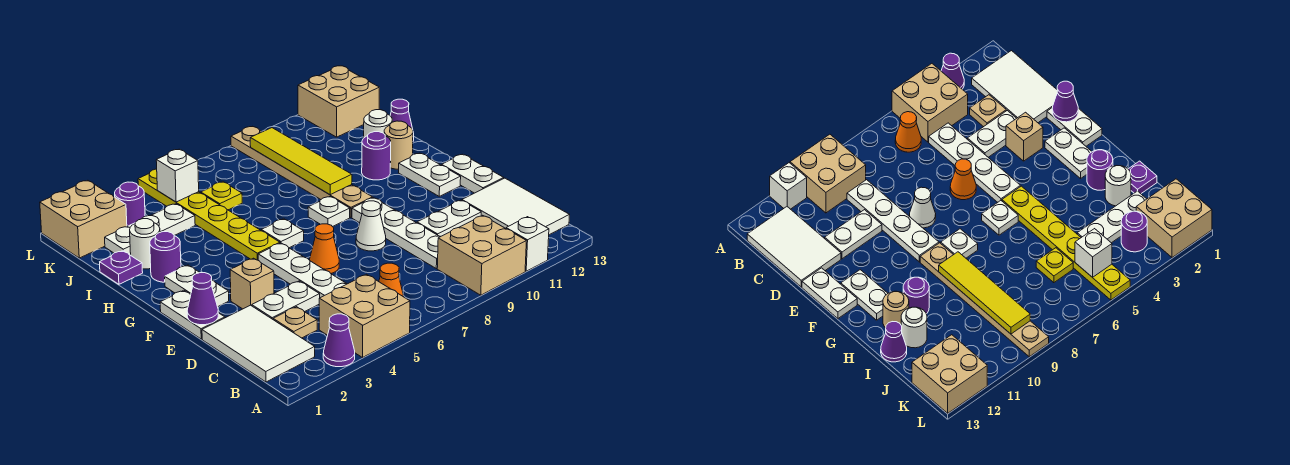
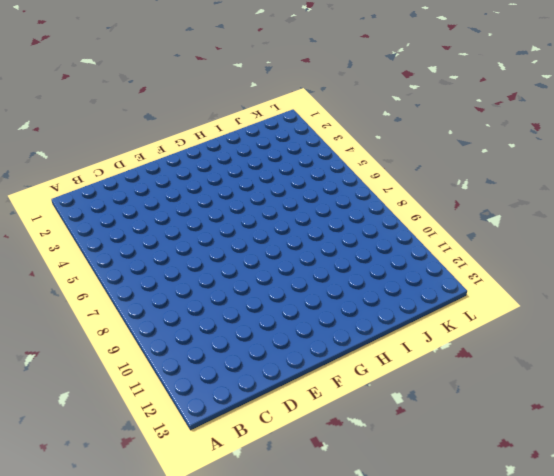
none -> purple cone A3 level 1
none -> tan brick A4:B5 level 1
none -> tan brick A9:B10 level 1
none -> white brick A11 level 1

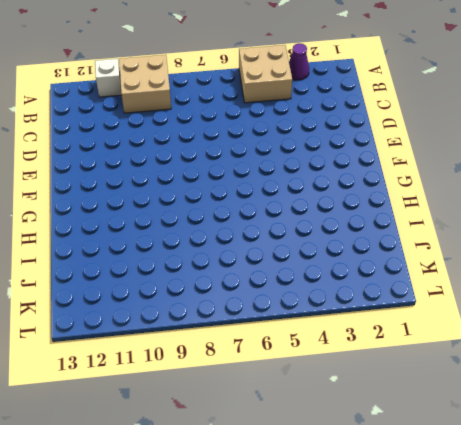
none -> white tile B1:D2 level 1
none -> orange cone B6 level 1
none -> white tile B12:D13 level 1
none -> tan plate C3 level 1

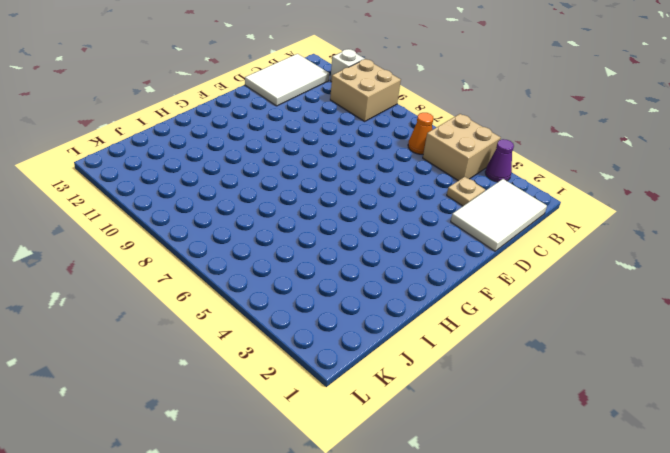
none -> white plate C5:F5 level 1
none -> white plate C9:F9 level 1
none -> white plate D3:D4 level 1
none -> white plate D10:D11 level 1

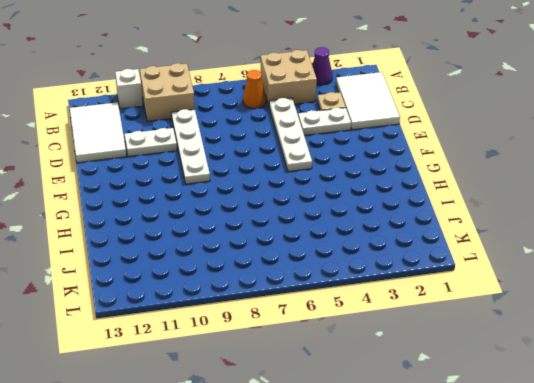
none -> white plate E1:F1 level 1
none -> tan brick E3 level 1
none -> orange cone E6 level 1
none -> white cone E8 level 1

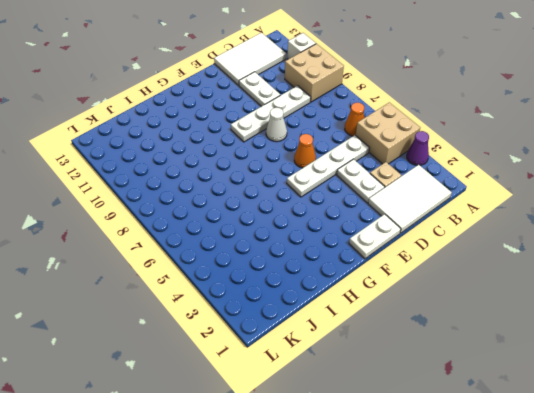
none -> tan brick E3 level 1
none -> white plate E13:F13 level 1
none -> white plate F2:G2 level 1
none -> white plate F12:G12 level 1

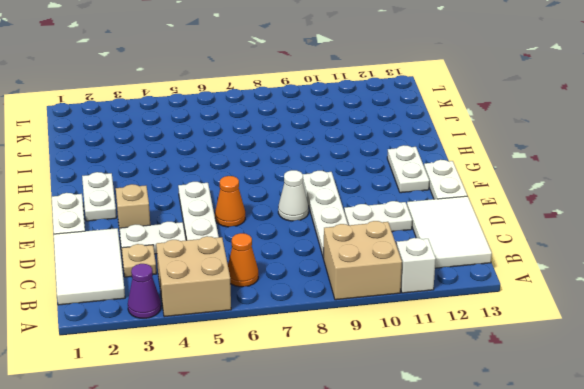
none -> yellow plate G5:L5 level 1
none -> white plate G6 level 1
none -> white plate G8 level 1
none -> tan plate G9:L9 level 1

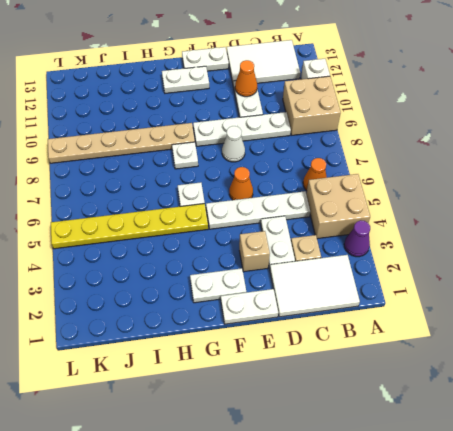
orange cone D11 level 2 -> none
none -> purple round brick H2 level 1
none -> purple round brick H11 level 1
none -> tan round brick H12 level 1
none -> purple plate I1 level 1

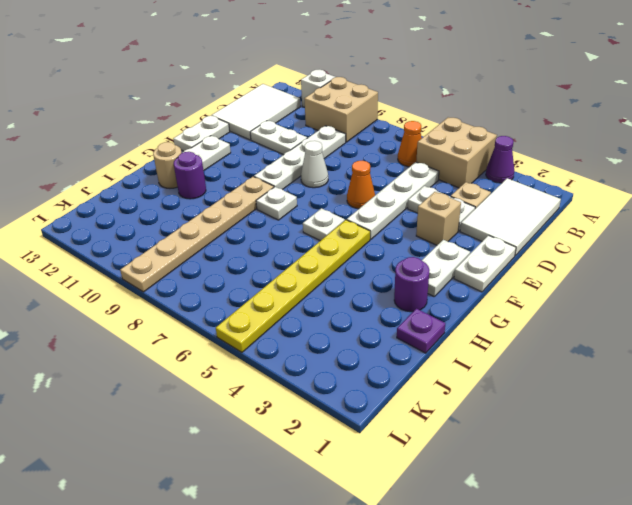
none -> white round brick I2 level 1
none -> white round brick I12 level 1
none -> purple cone I13 level 1
none -> white plate J2:J4 level 1

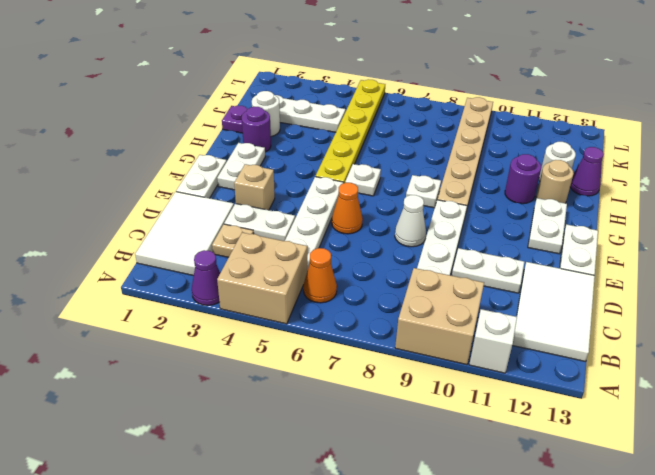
none -> yellow plate J6 level 1
none -> tan brick K1:L2 level 1
none -> purple round brick K3 level 1
none -> tan brick K12:L13 level 1

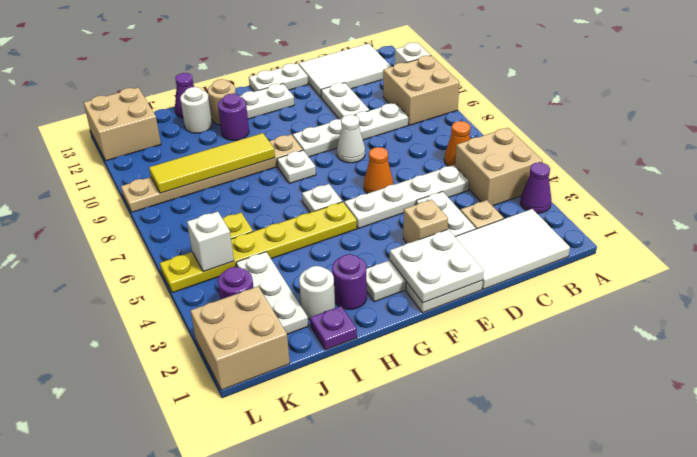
white plate E1:F2 level 2 -> purple cone E1 level 2

